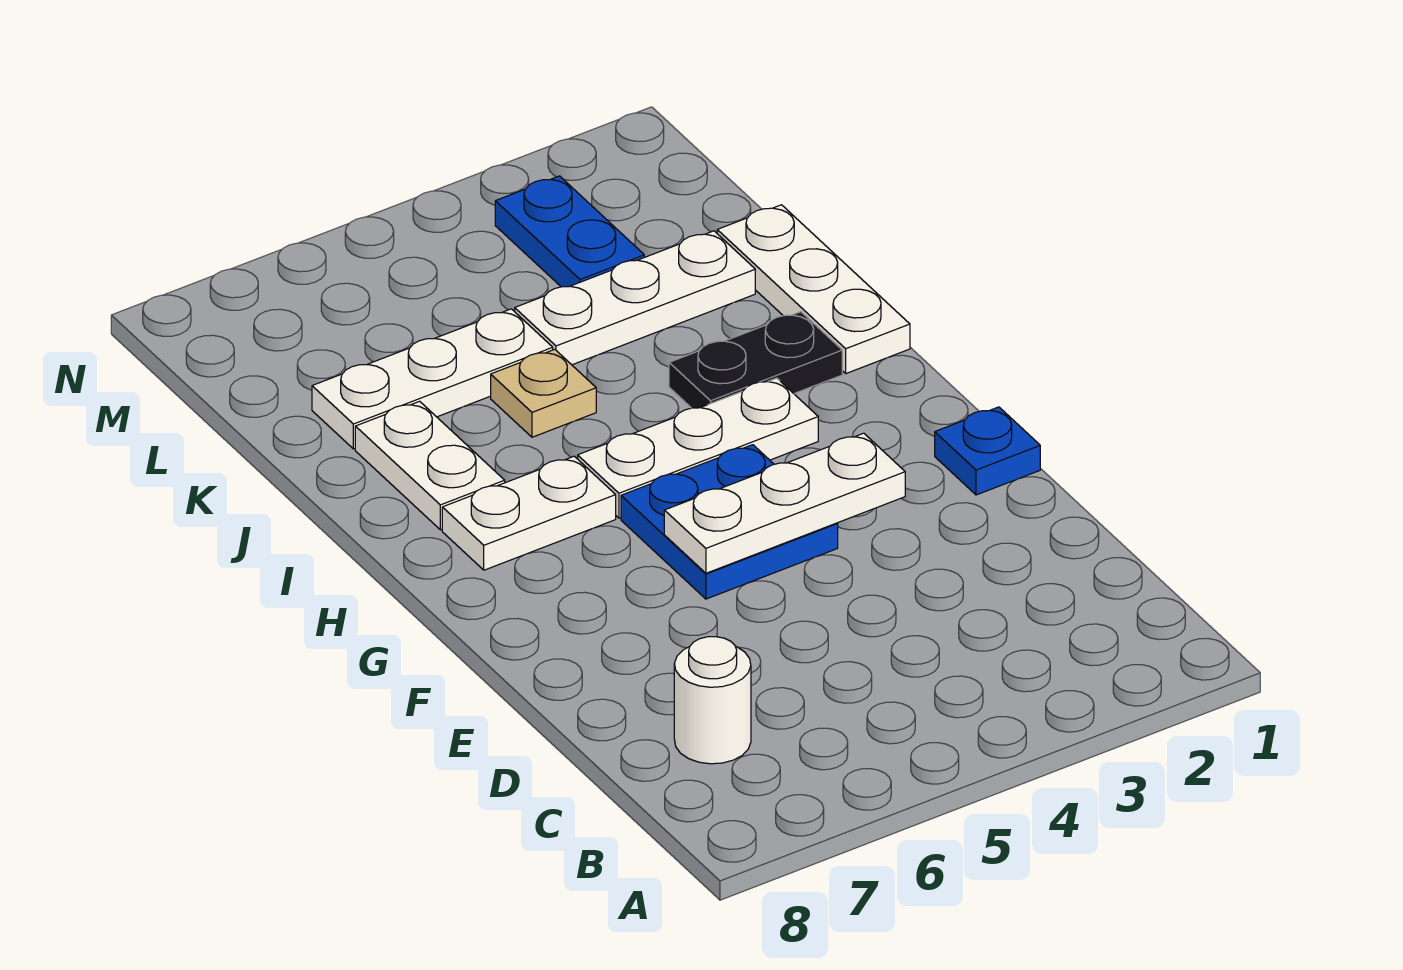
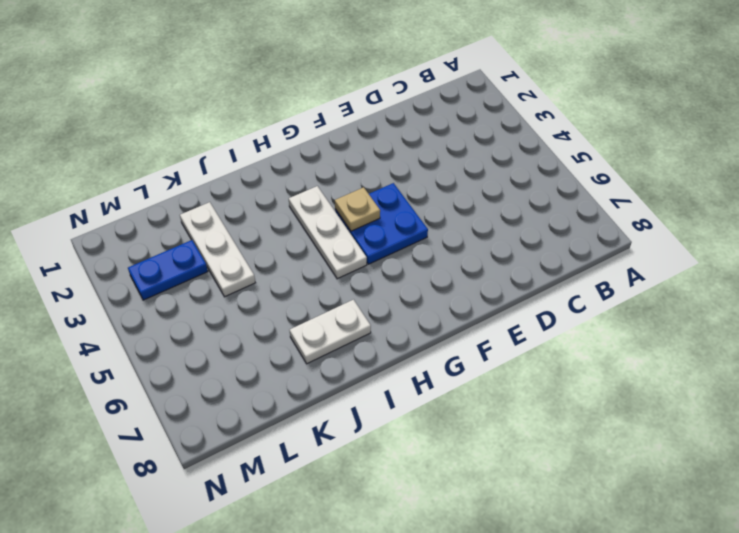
tan plate G4 level 2 -> tan plate J5 level 1
none -> white round brick C7 level 1
none -> blue plate F1 level 1
none -> white plate H6:H7 level 1

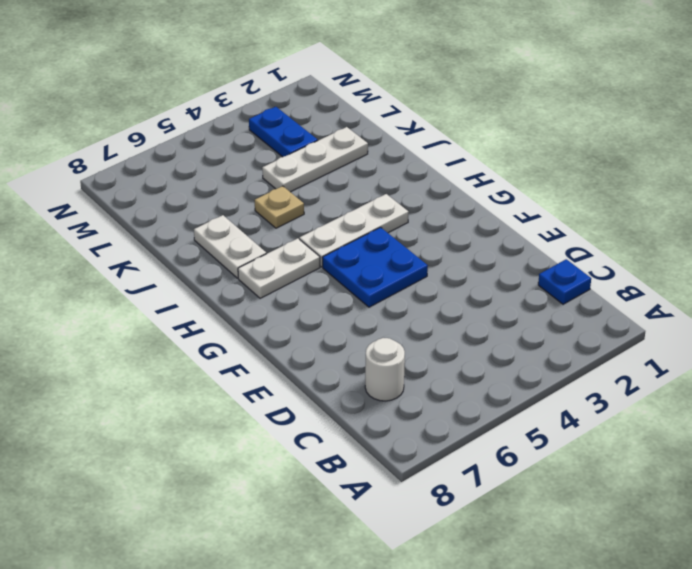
blue plate C1 level 1 -> blue plate F1 level 1
none -> white plate I1:K1 level 1
none -> black plate I2:I3 level 1
none -> white plate K5:K7 level 1

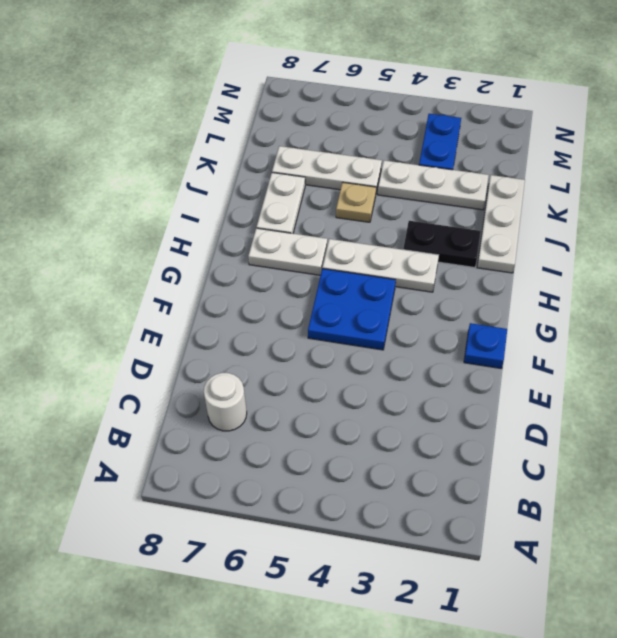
none -> white plate F3:F5 level 2

